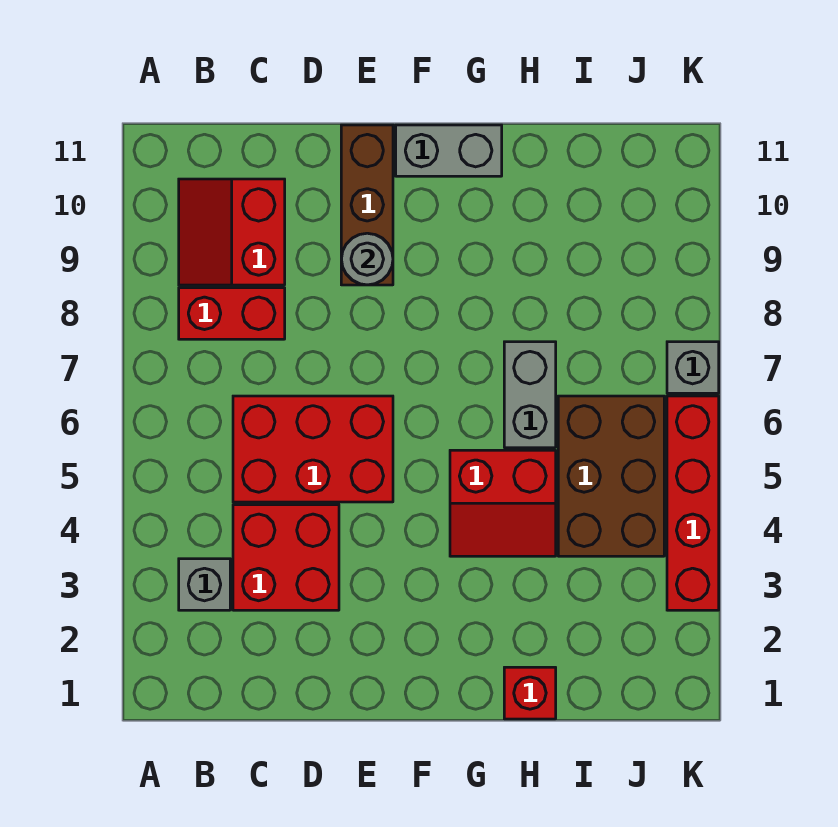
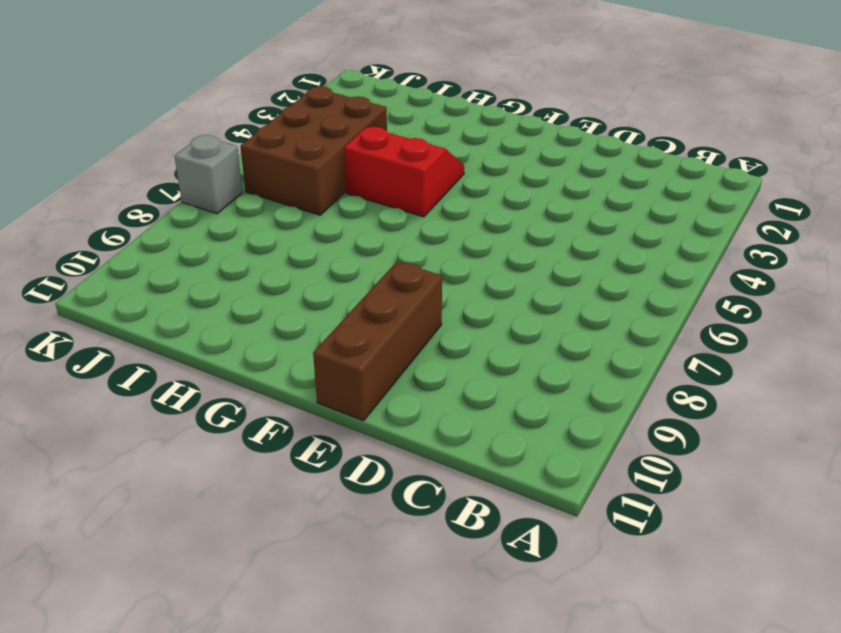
none -> grey brick B3 level 1
none -> red brick B8:C8 level 1
none -> red slope B9:C10 level 1 top C

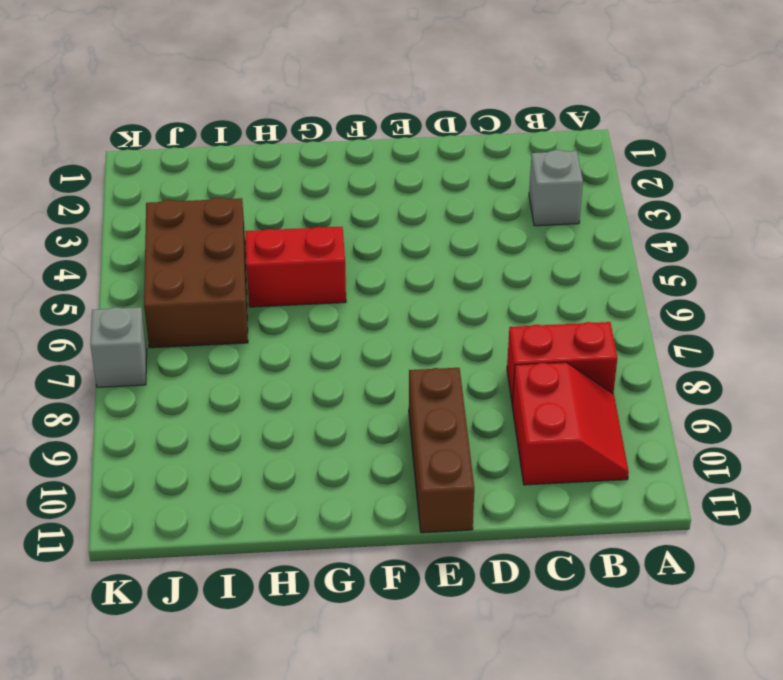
none -> red brick C3:D4 level 1
none -> red brick C5:E6 level 1
none -> grey brick F11:G11 level 1

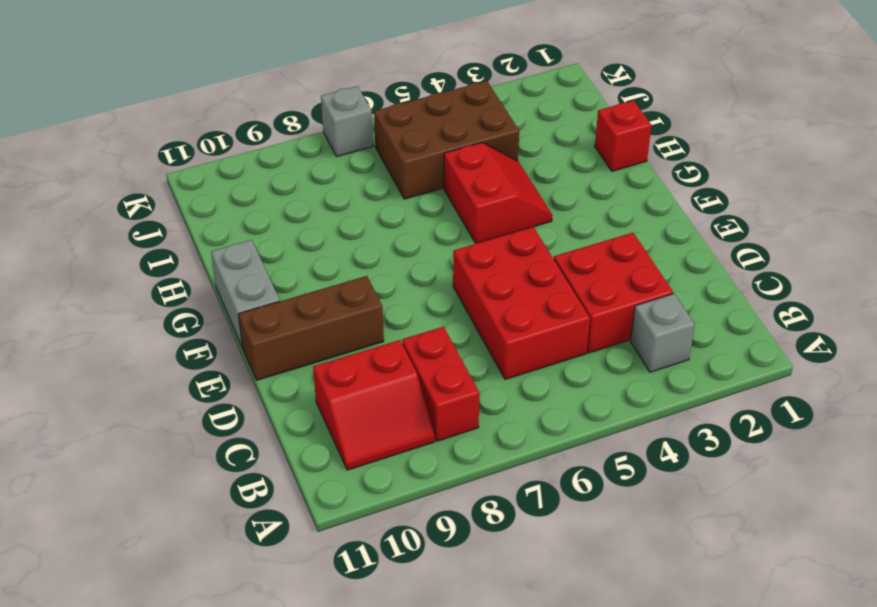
none -> grey brick H6:H7 level 1
none -> red brick K3:K6 level 1
none -> grey round brick E9 level 2

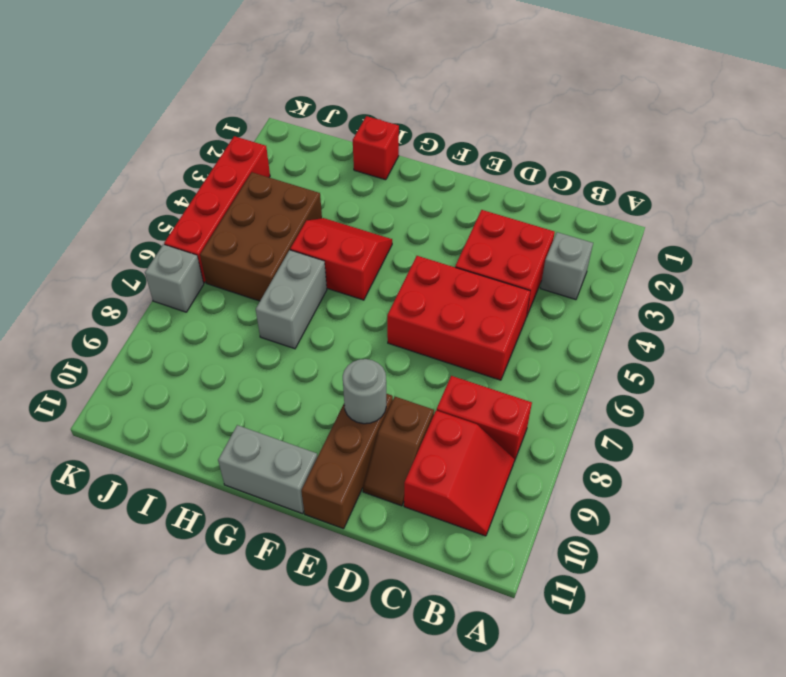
brown slope D9:D10 level 1 top 9 -> none

